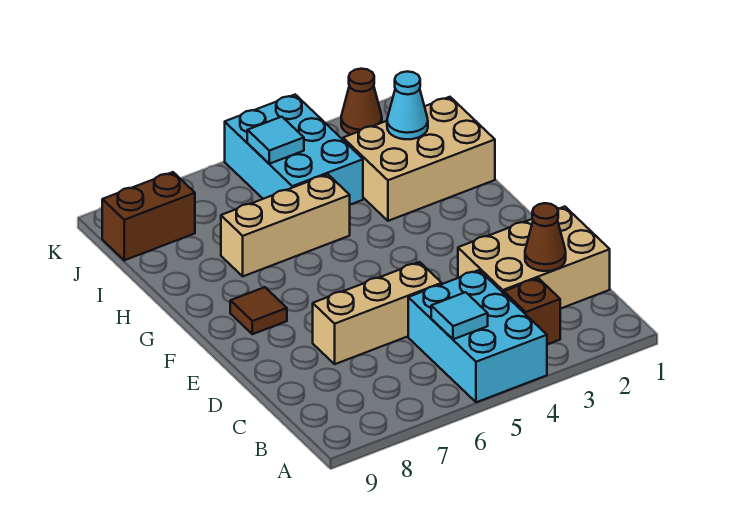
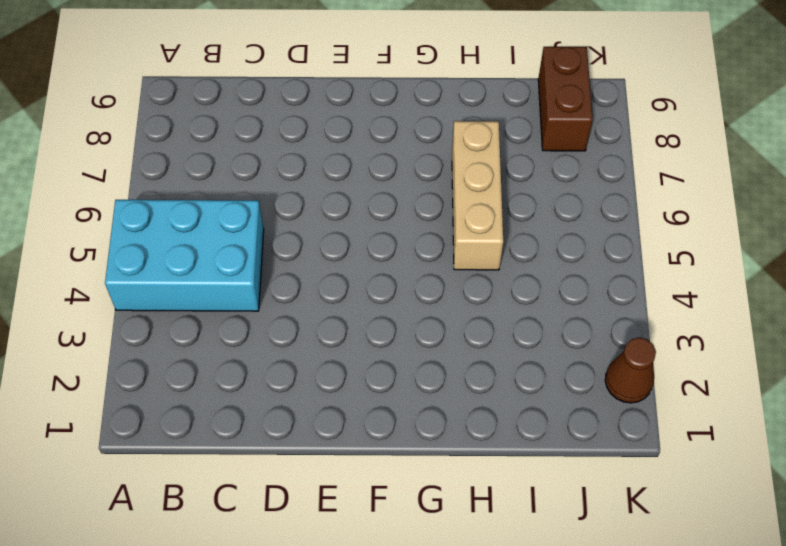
none -> brown brick B3 level 1
none -> tan brick C1:D3 level 1
none -> tan brick D5:D7 level 1

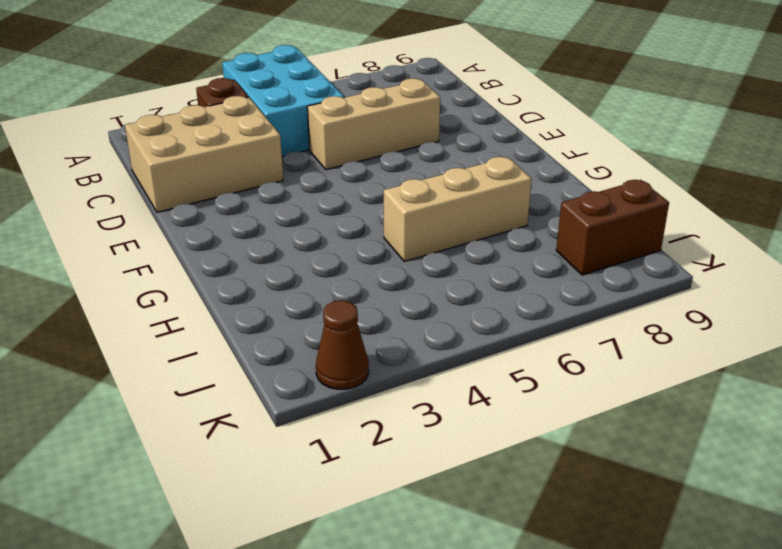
none -> brown tile F8 level 1
none -> tan brick H1:I3 level 1
none -> cyan brick I4:K5 level 1

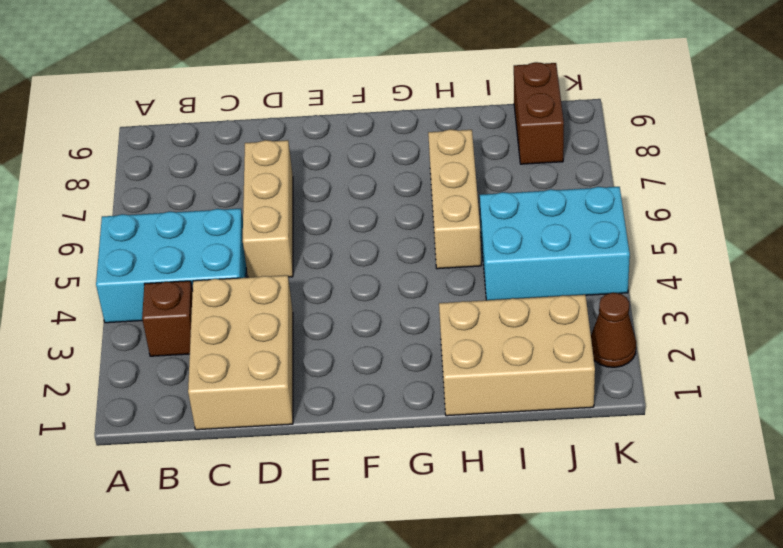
tan brick H1:J2 level 1 -> tan brick H1:I3 level 1
none -> brown tile F8 level 1
none -> cyan tile B5 level 2
none -> brown cone C2 level 2

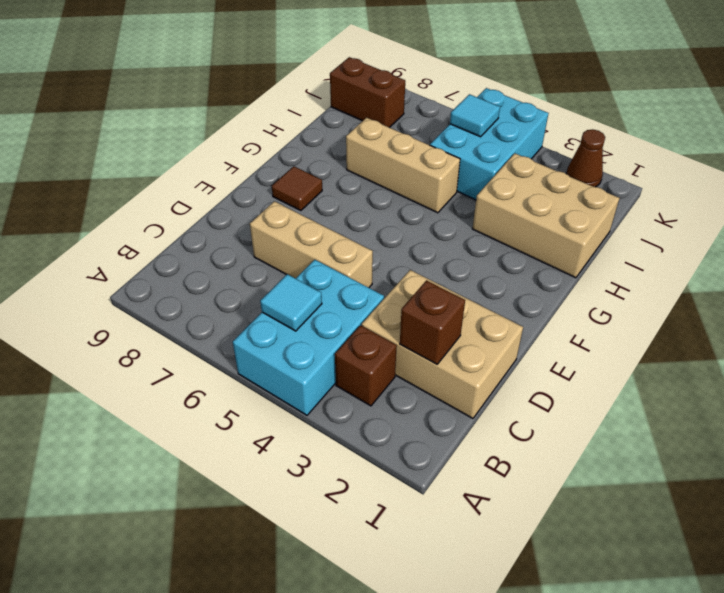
brown brick C2 level 2 -> brown cone C2 level 2
none -> cyan cone I2 level 2

